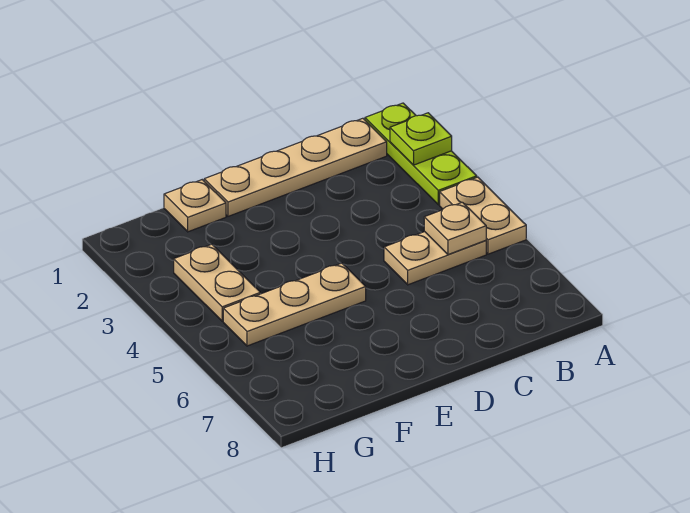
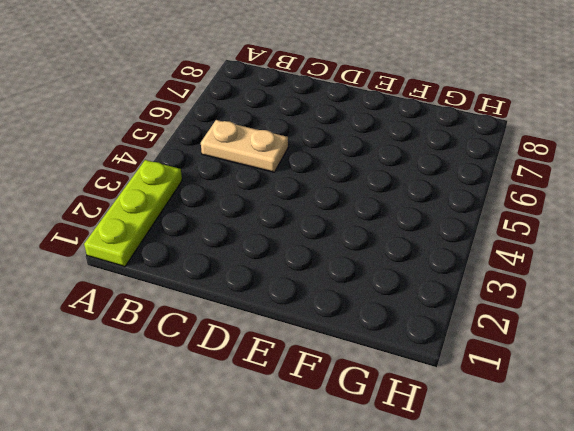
none -> tan plate A4:A5 level 1
none -> tan plate B1:E1 level 1

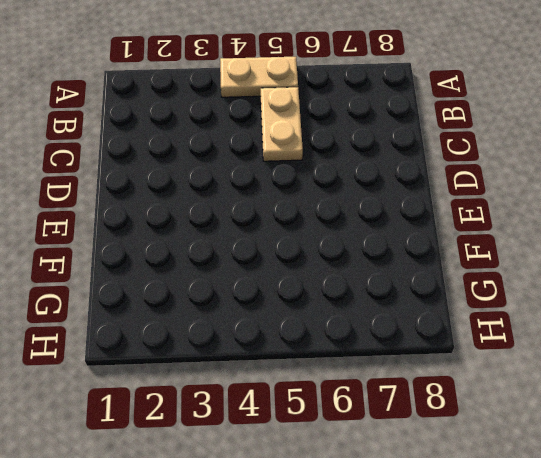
none -> lime plate A1:A3 level 1
none -> tan plate B1:E1 level 1

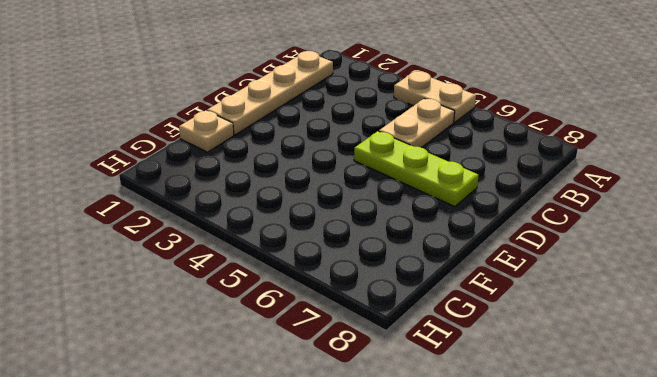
lime plate D5:D7 level 1 -> lime plate A1:A3 level 1
none -> tan plate E5:G5 level 1
none -> tan plate G3:G4 level 1

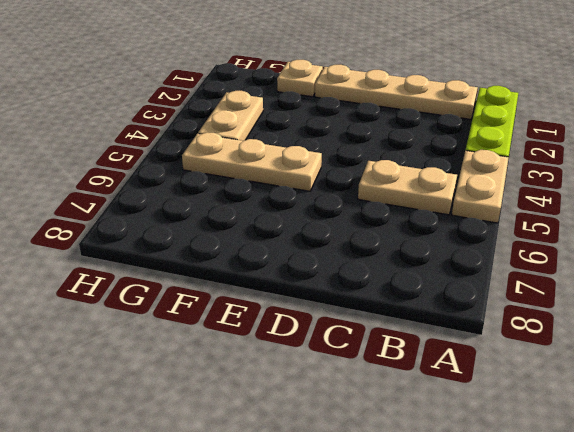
none -> lime plate A2 level 2
none -> tan plate B5 level 2

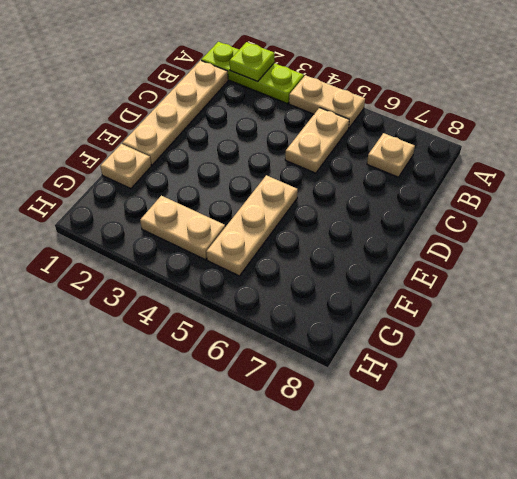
tan plate B7 level 1 -> tan plate B5 level 2

